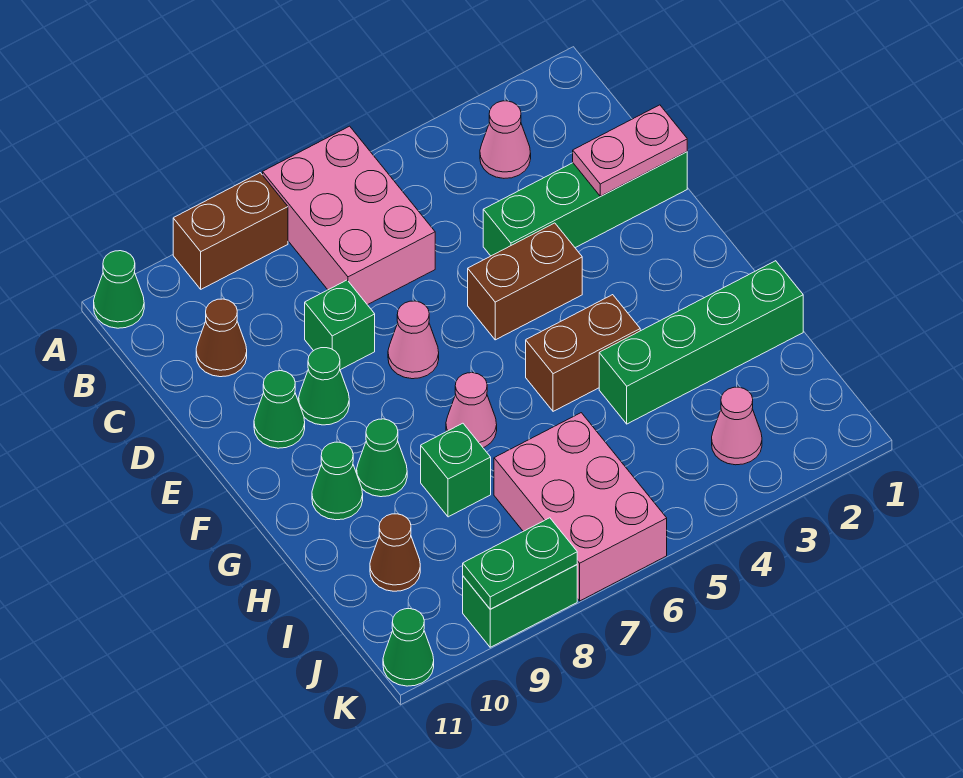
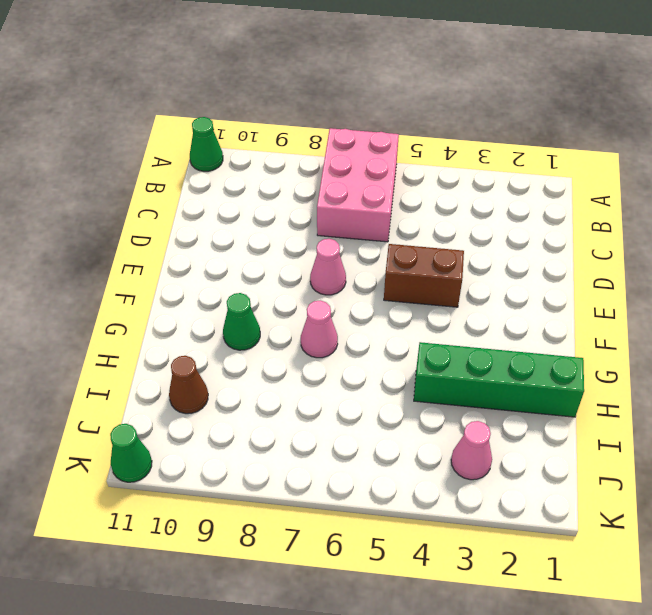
none -> brown brick A8:A9 level 1
none -> pink cone B3 level 1
none -> brown cone C10 level 1

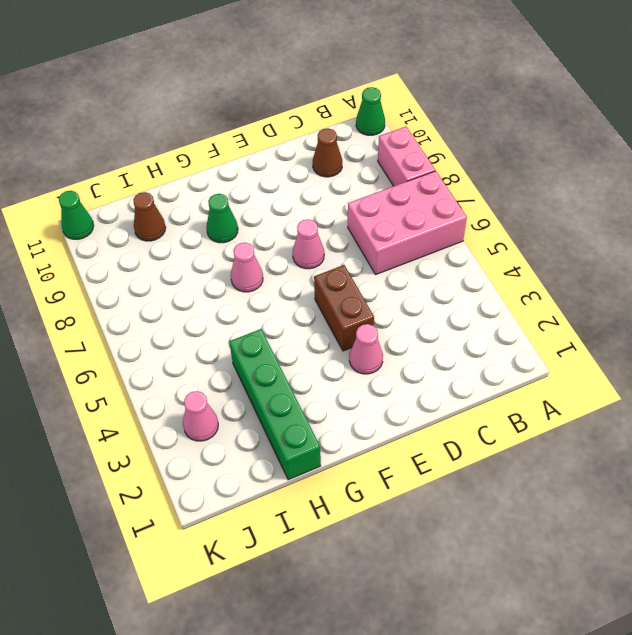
pink brick A8:A9 level 1 -> brown brick A8:A9 level 1
pink cone E3 level 1 -> pink cone B3 level 1
none -> green brick D1:D4 level 1
none -> green brick D8 level 1
none -> green cone E9 level 1

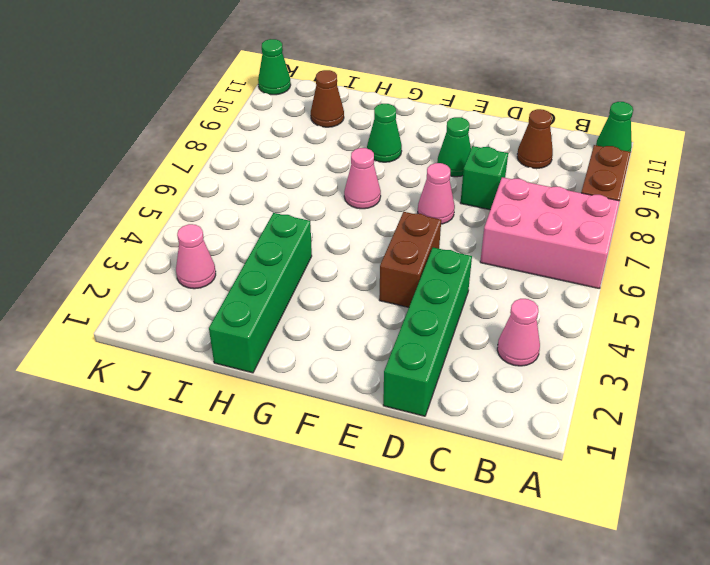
none -> green cone E10 level 1
none -> brown brick G4:G5 level 1
none -> green cone G10 level 1

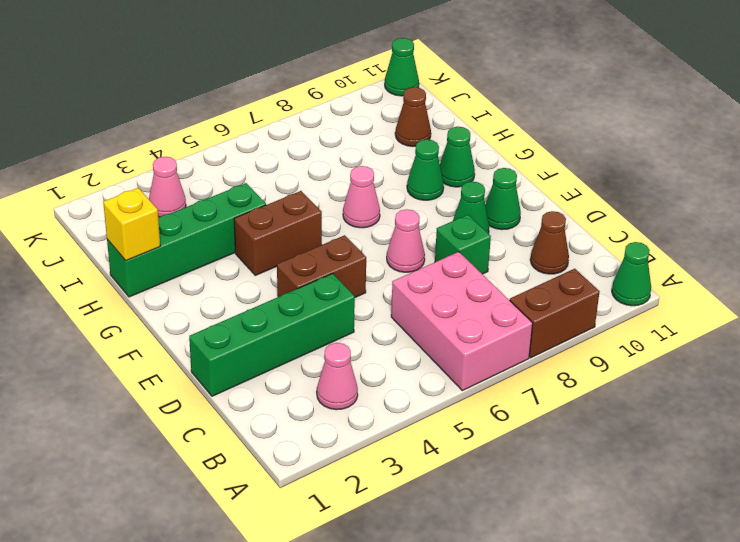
yellow brick H1 level 2 -> none
none -> green brick H8 level 1
none -> pink brick I6:K7 level 1
none -> green brick K8:K9 level 1

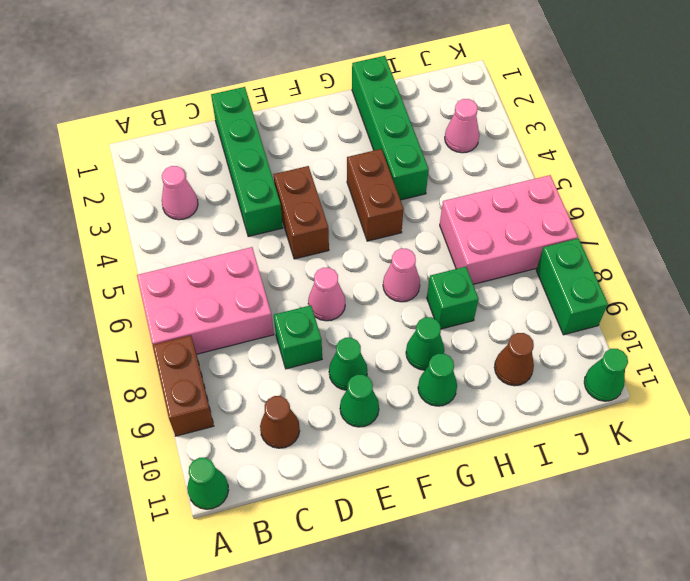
none -> pink plate D1:D2 level 2
none -> green plate K8:K9 level 2

